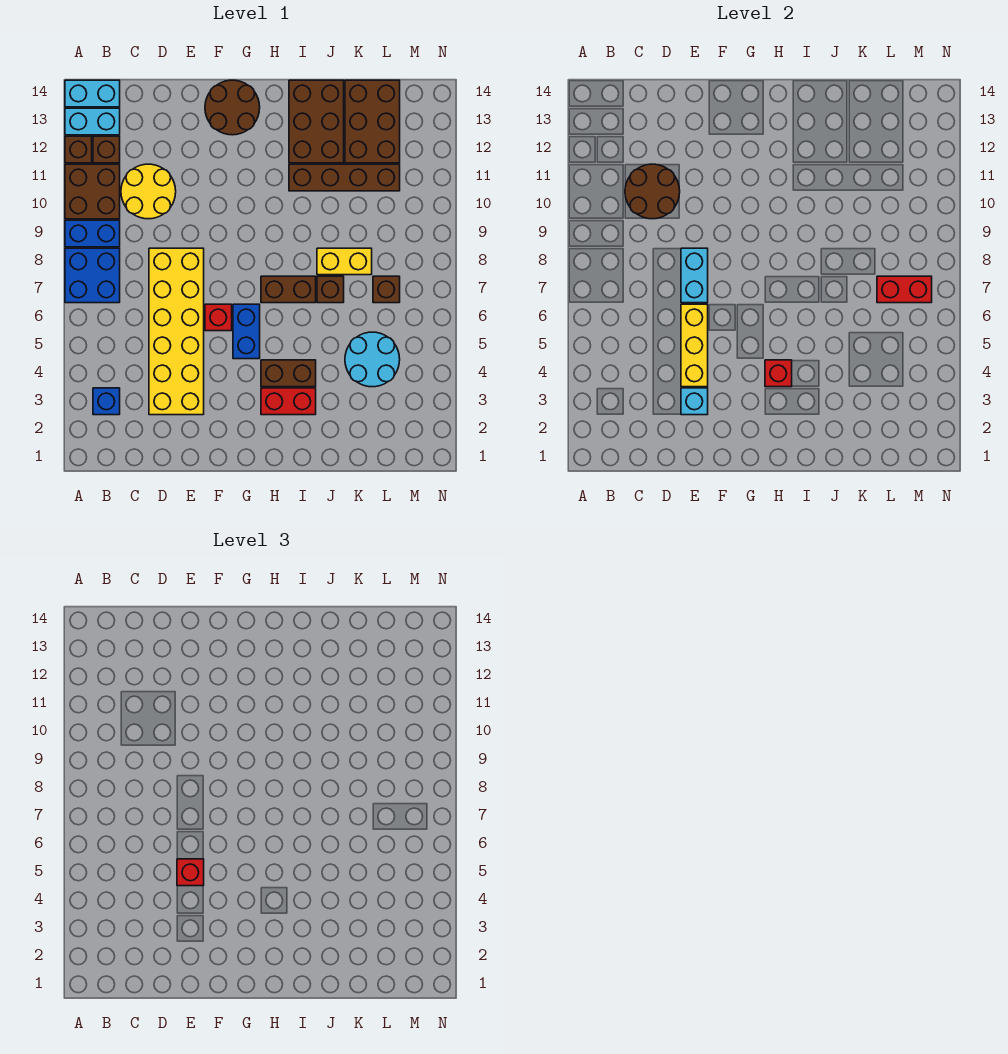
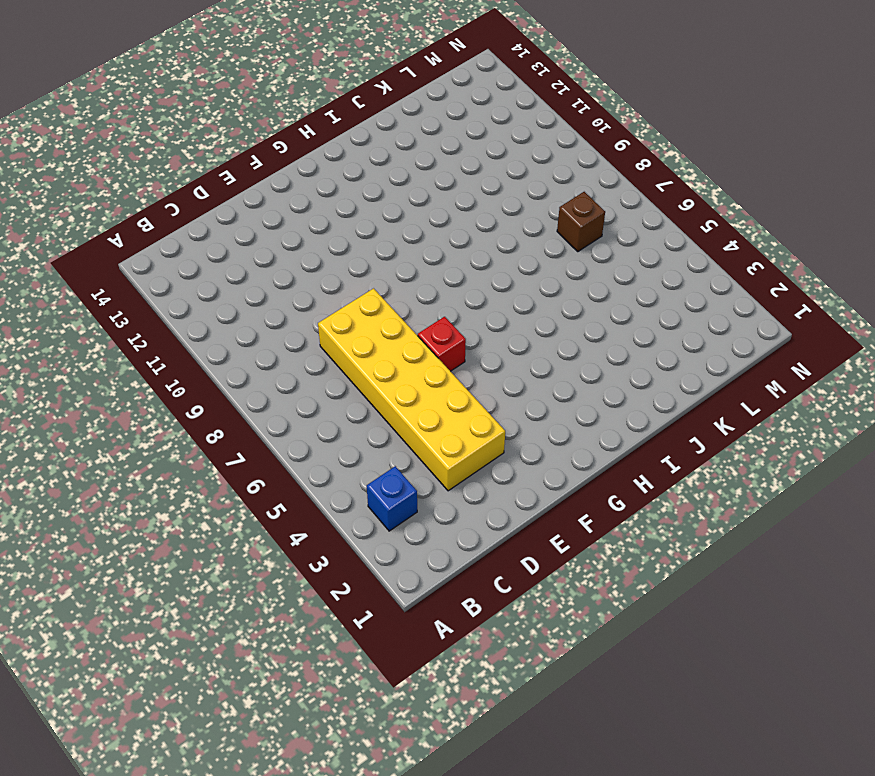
none -> blue brick A7:B8 level 1
none -> blue brick A9:B9 level 1
none -> brown brick A10:B11 level 1
none -> brown brick A12 level 1

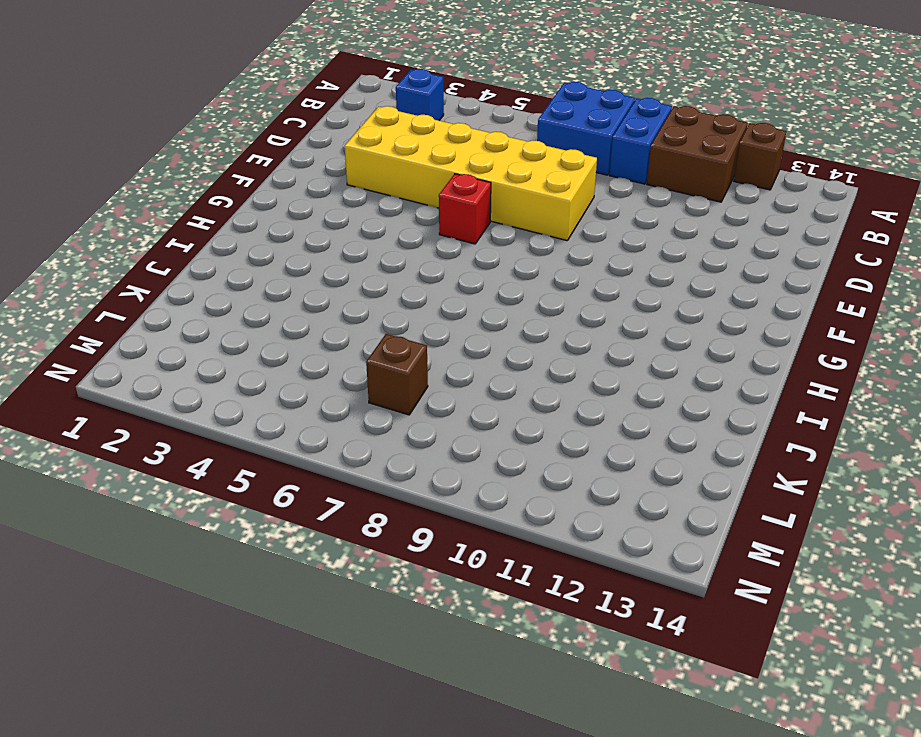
none -> cyan brick A13:B13 level 1
none -> cyan brick A14:B14 level 1
none -> brown brick B12 level 1
none -> yellow round brick C10:D11 level 1

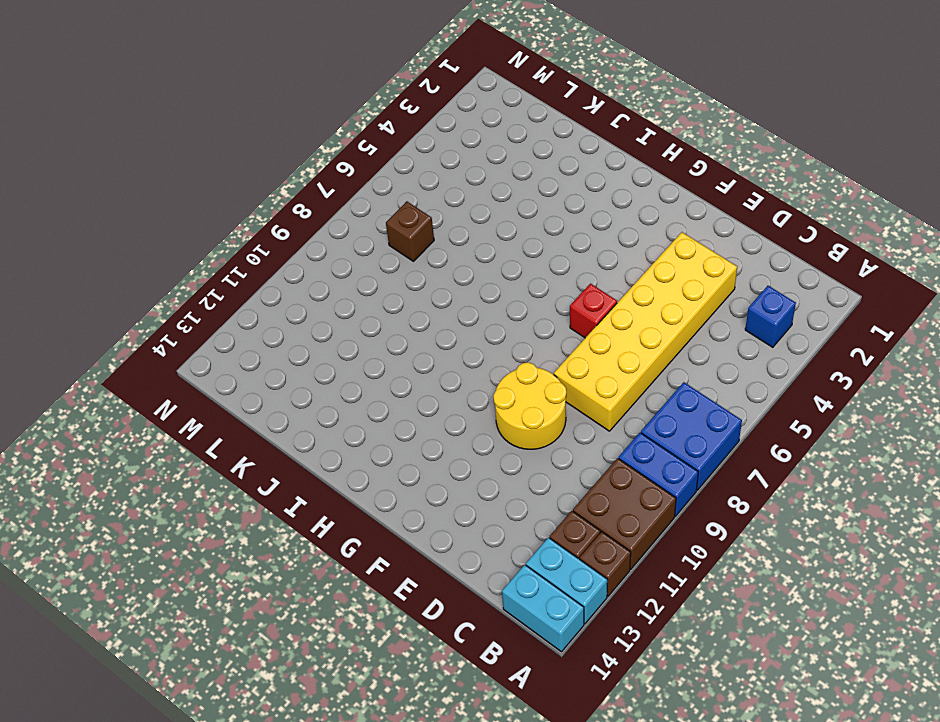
yellow round brick E9:F10 level 1 -> yellow round brick C10:D11 level 1
none -> brown round brick F13:G14 level 1
none -> blue brick G5:G6 level 1
none -> red brick H3:I3 level 1
none -> brown brick H4:I4 level 1

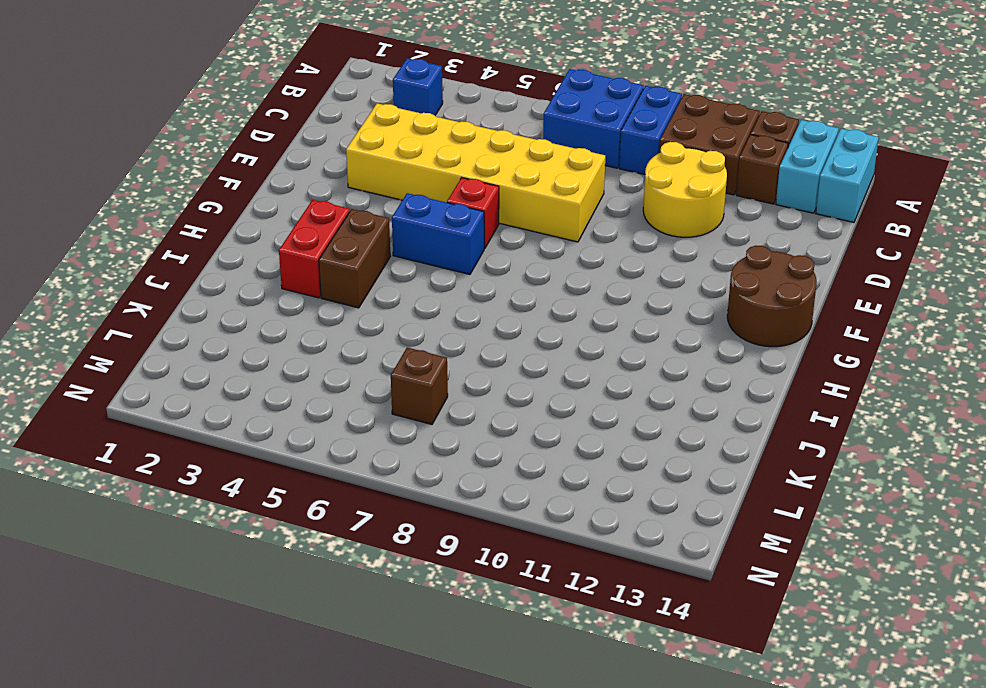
none -> brown brick H7:I7 level 1
none -> brown brick I11:L11 level 1
none -> brown brick I12:J14 level 1
none -> brown brick J7 level 1

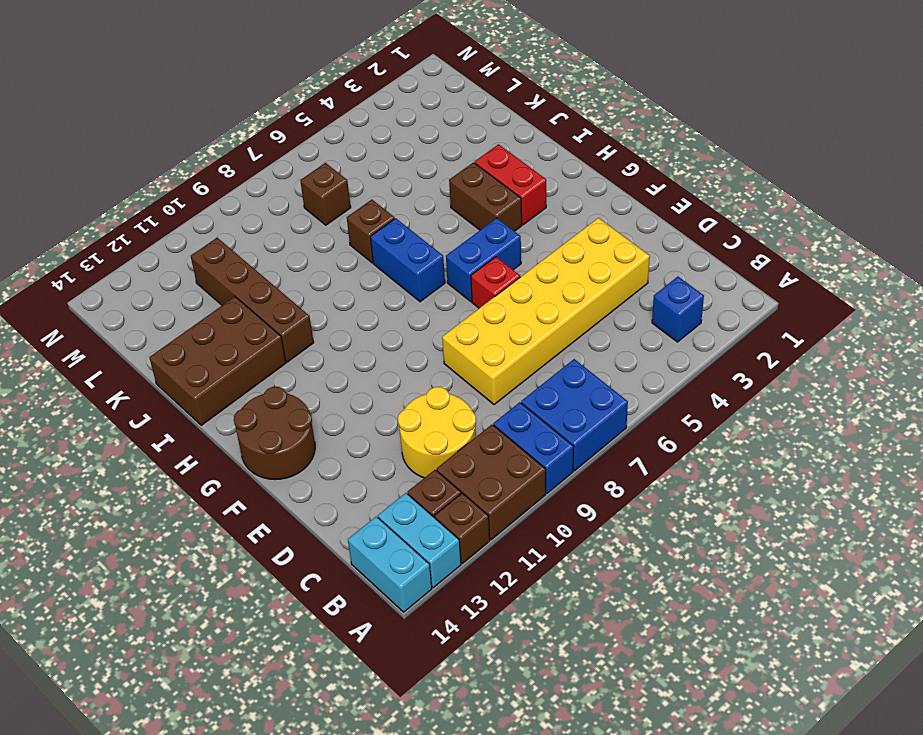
blue brick H7:I7 level 1 -> brown brick H7:I7 level 1
none -> yellow brick J8:K8 level 1
none -> cyan round brick K4:L5 level 1
none -> brown brick K12:L14 level 1
none -> brown round brick C10:D11 level 2

